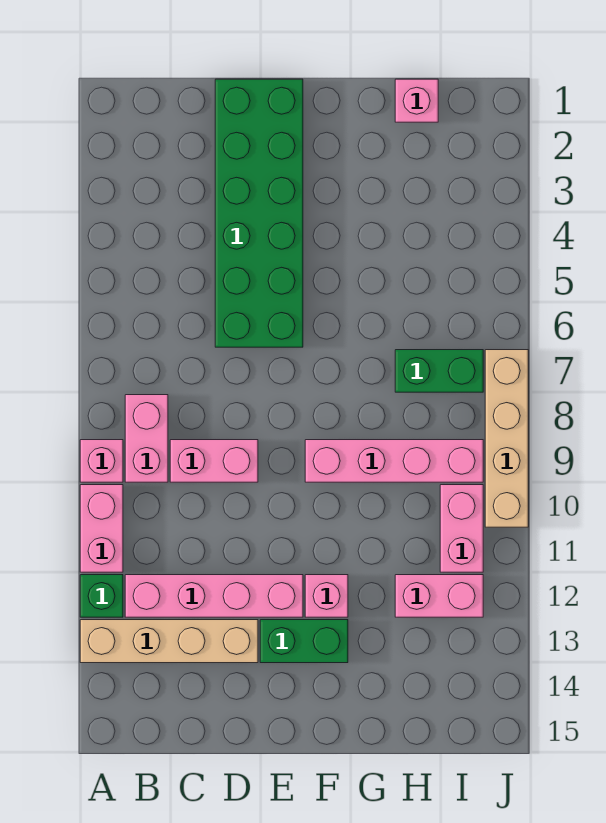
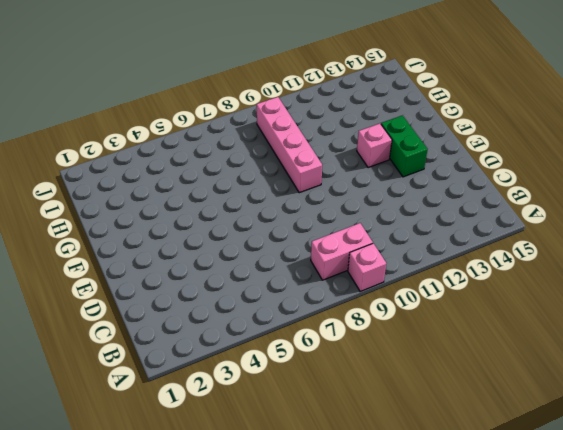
none -> pink brick A10:A11 level 1
none -> green brick A12 level 1
none -> tan brick A13:D13 level 1

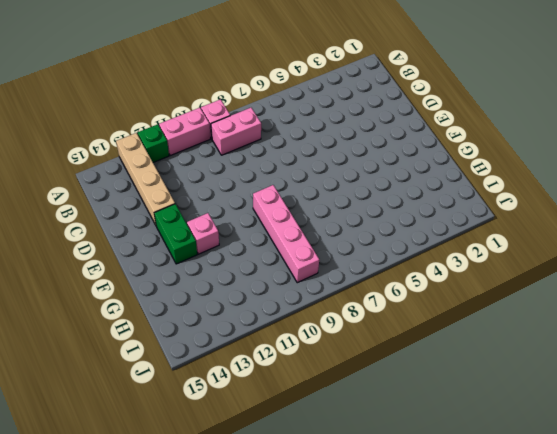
none -> pink brick B12:E12 level 1
none -> pink brick C9:D9 level 1
none -> green brick D1:E6 level 1

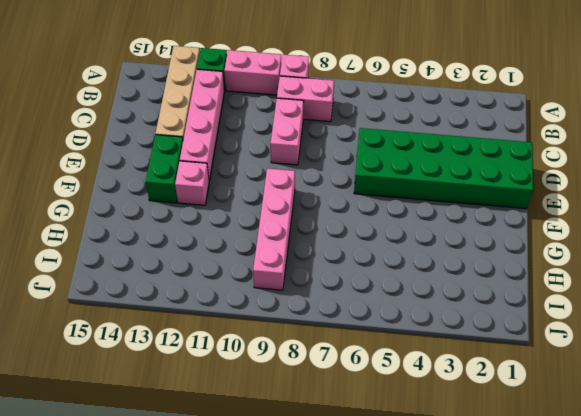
none -> pink brick H1 level 1
none -> green brick H7:I7 level 1
none -> pink brick H12:I12 level 1

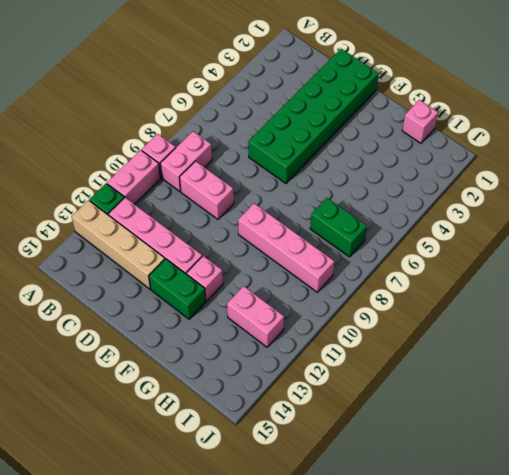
none -> pink brick I10:I11 level 1
none -> tan brick J7:J10 level 1

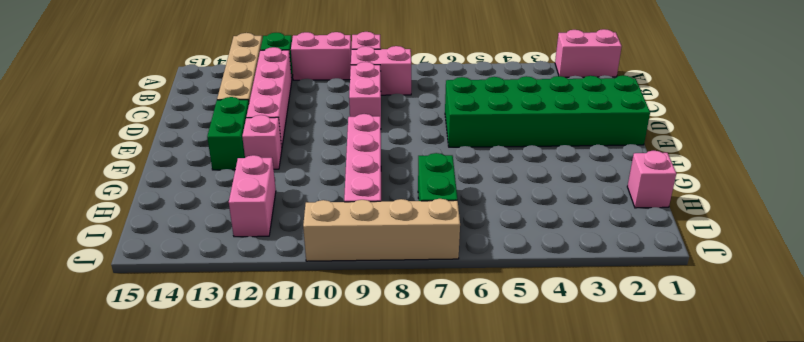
pink brick A1:A2 level 1 -> pink brick I10:I11 level 1

